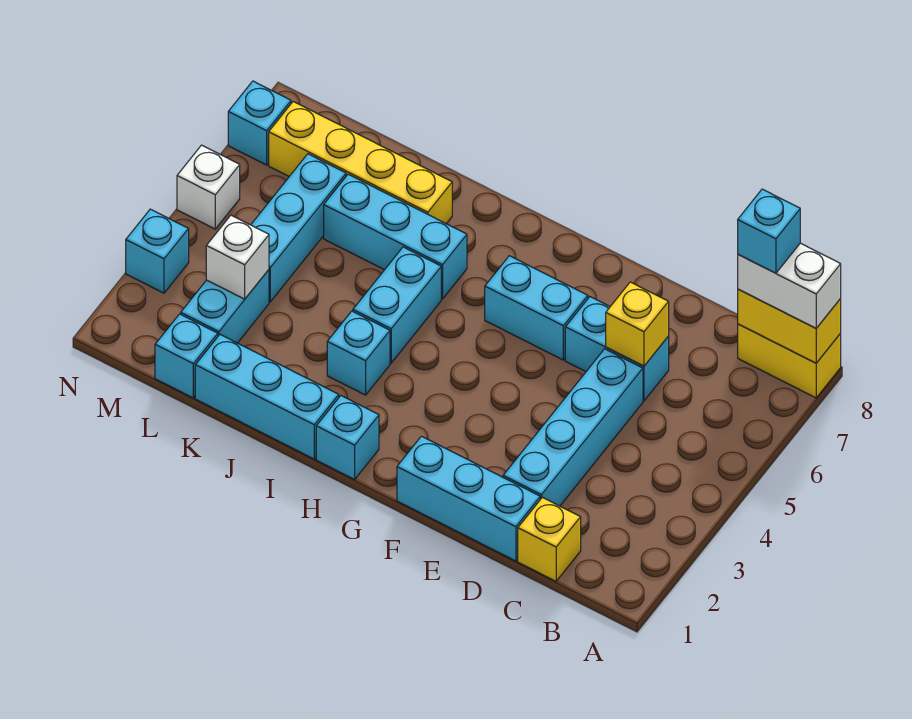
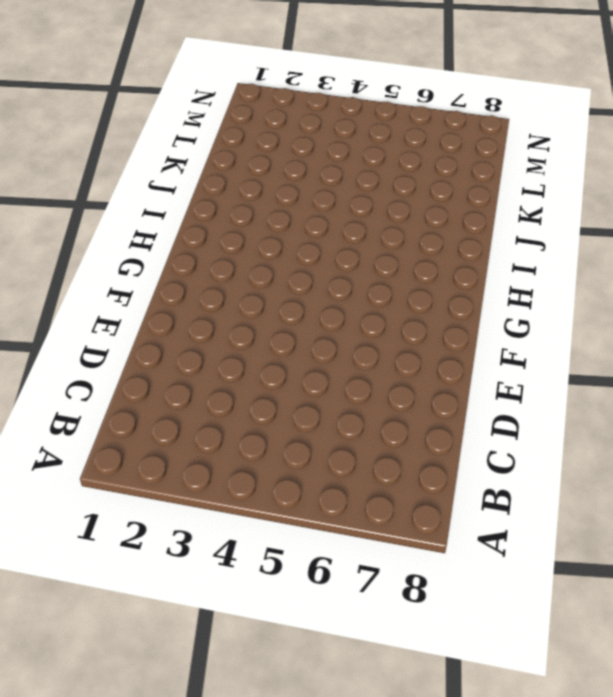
none -> yellow brick A8:B8 level 1
none -> yellow brick C1 level 1
none -> cyan brick D1:F1 level 1

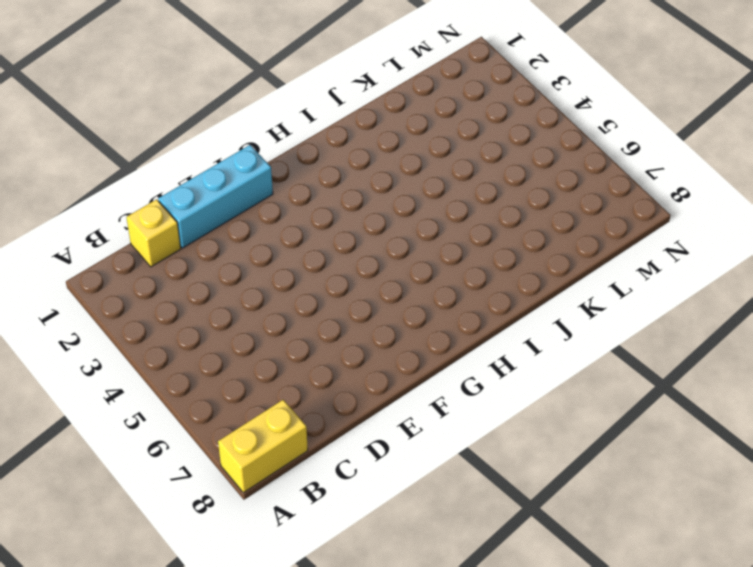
none -> cyan brick D2:D5 level 1
none -> cyan brick D6:E6 level 1
none -> cyan brick F6:G6 level 1

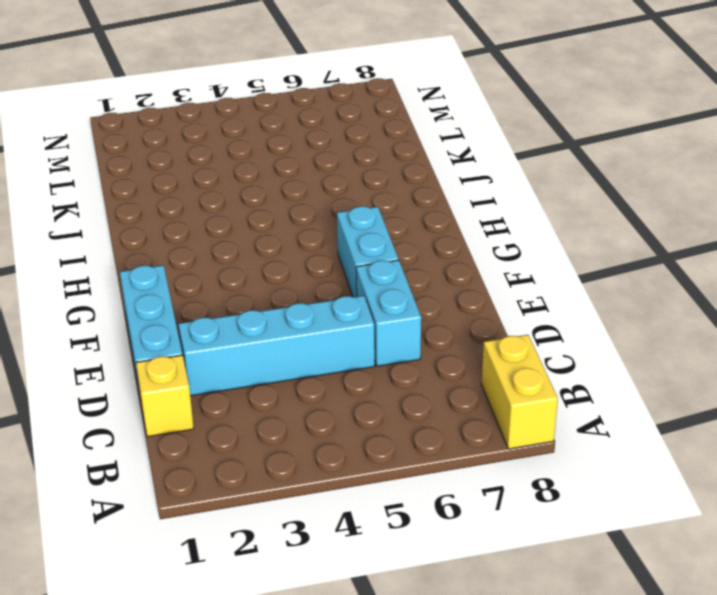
none -> cyan brick H1 level 1
none -> cyan brick I1:K1 level 1
none -> cyan brick I3 level 1

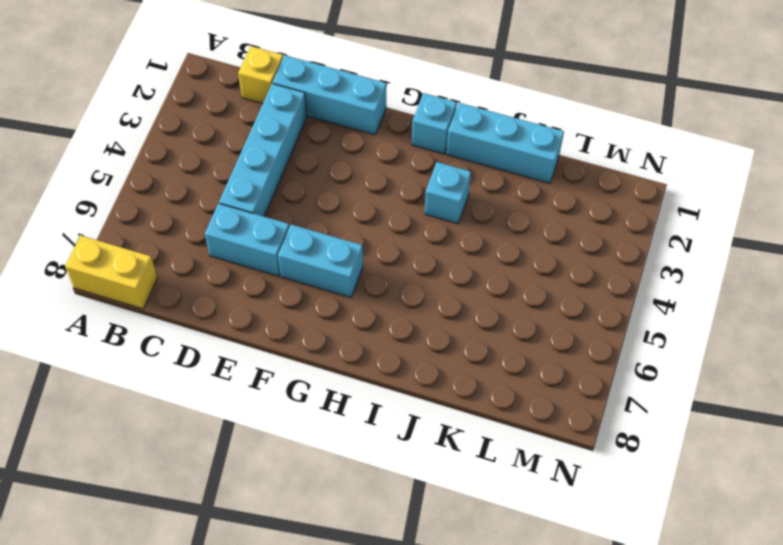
none -> cyan brick I4:I5 level 1
none -> cyan brick I6:K6 level 1
none -> yellow brick J7:M7 level 1

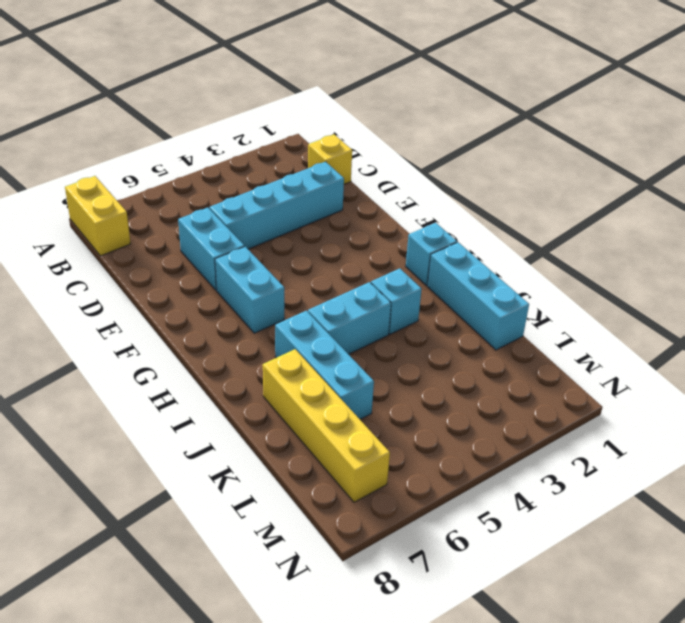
none -> cyan brick D1:F1 level 1
none -> cyan brick L1 level 1
none -> cyan brick L2:L3 level 1

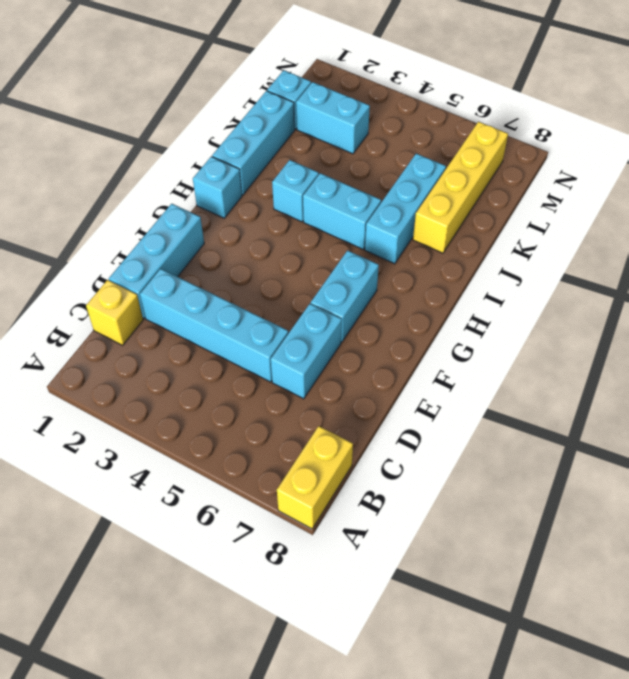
none -> cyan brick L4:L6 level 1
none -> cyan brick N3 level 1
none -> white brick N5 level 1

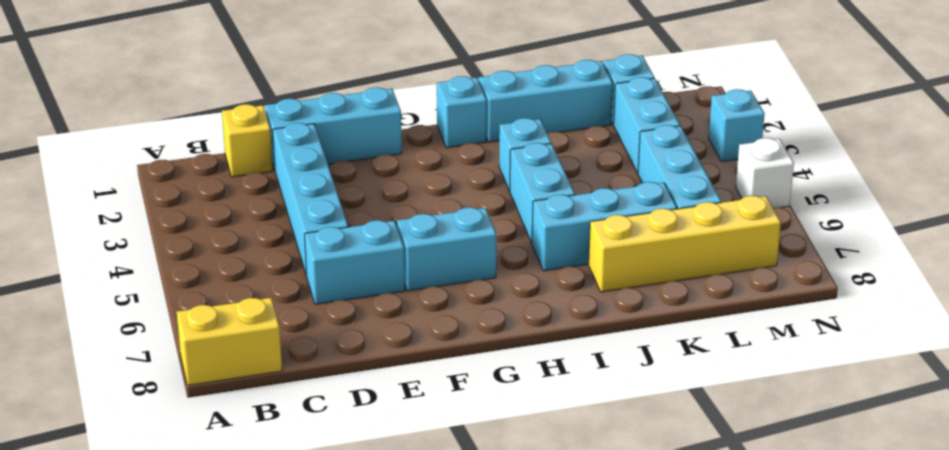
none -> cyan brick N7 level 1
none -> yellow brick A8:B8 level 2
none -> yellow brick D6 level 2

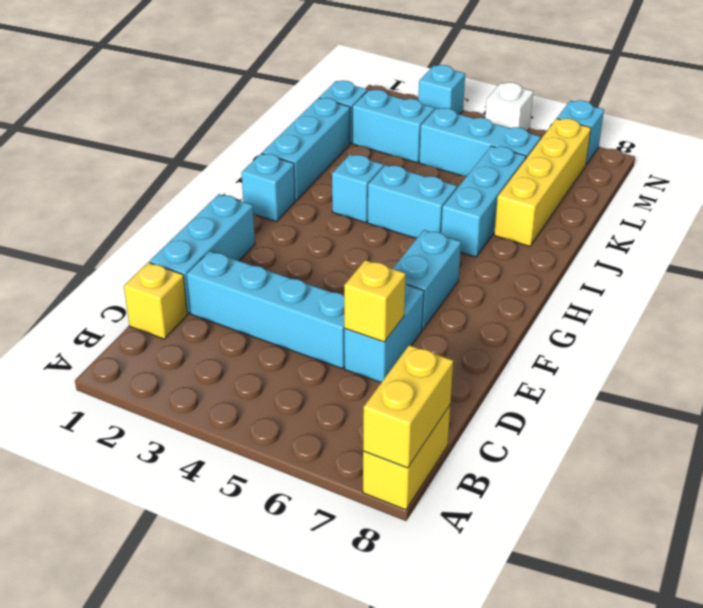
none -> white brick L3 level 2
none -> white brick A8:B8 level 3
none -> cyan brick B8 level 4

